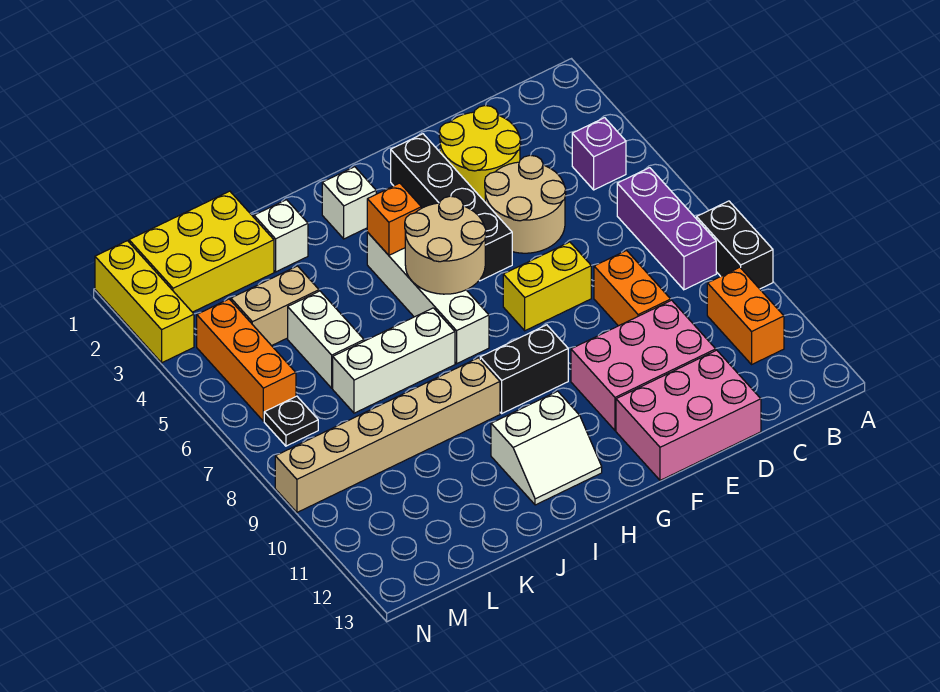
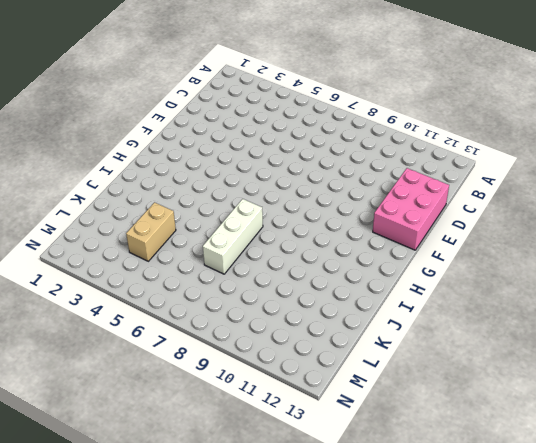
none -> black brick A8:A9 level 1
none -> purple brick B4 level 1
none -> purple brick B6:B8 level 1

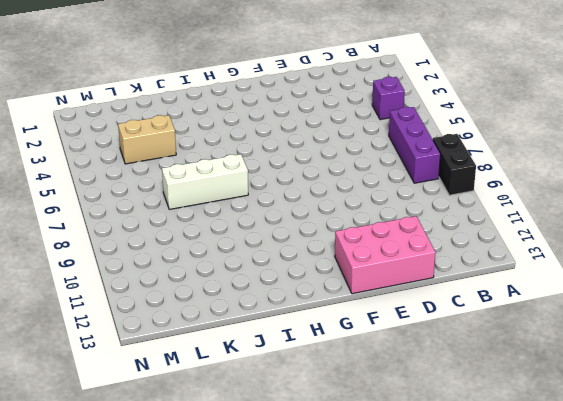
none -> orange brick B10:B11 level 1
none -> yellow round brick D2:E3 level 1
none -> tan round brick D4:E5 level 1

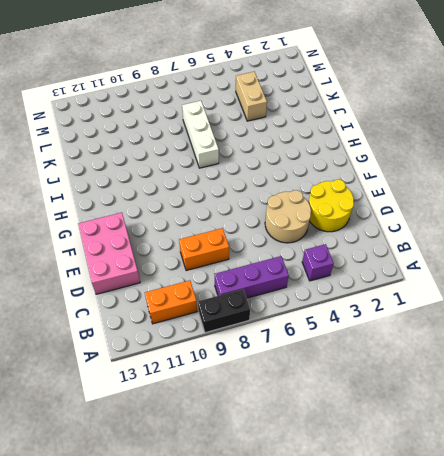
none -> pink brick D10:F11 level 1
none -> yellow brick E7:F7 level 1
none -> black brick F2:F5 level 1

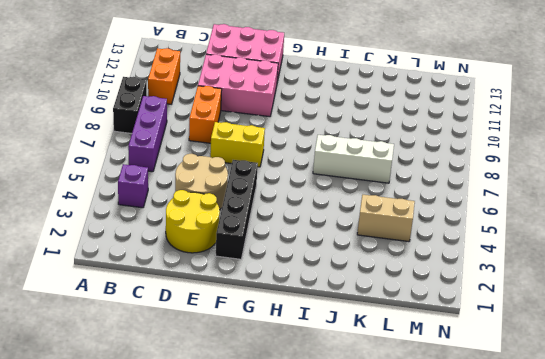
none -> black brick G9:H9 level 1
none -> white brick H2 level 1
none -> white brick H4:H7 level 1

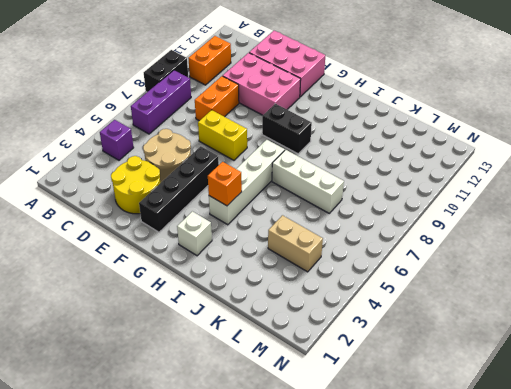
none -> white slope H11:I12 level 1 top 11
none -> tan brick I9:N9 level 1
none -> white brick J2 level 1

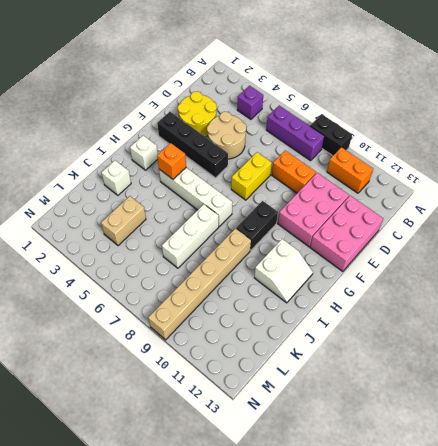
none -> yellow brick K1:M2 level 1
none -> white brick K5:K6 level 1
none -> orange brick M4:M6 level 1

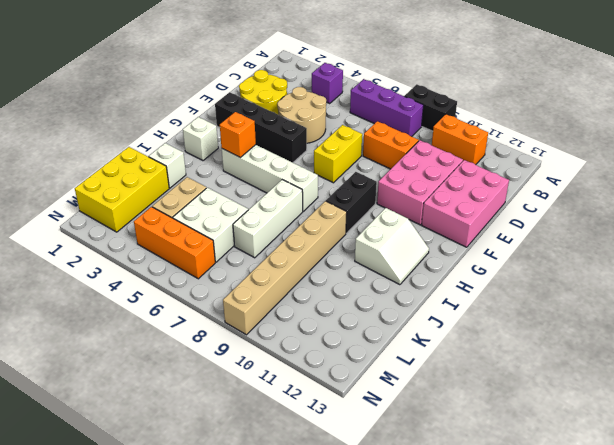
white brick K5:L6 level 1 -> white brick K5:K6 level 1
none -> black plate M7 level 1
none -> yellow brick N1:N3 level 1
none -> tan round brick G5:H6 level 2

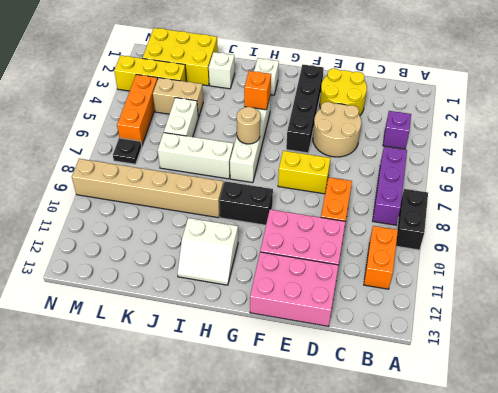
tan round brick H6 level 2 -> tan round brick G5:H6 level 2
yellow brick L3:N3 level 1 -> yellow brick N1:N3 level 1

